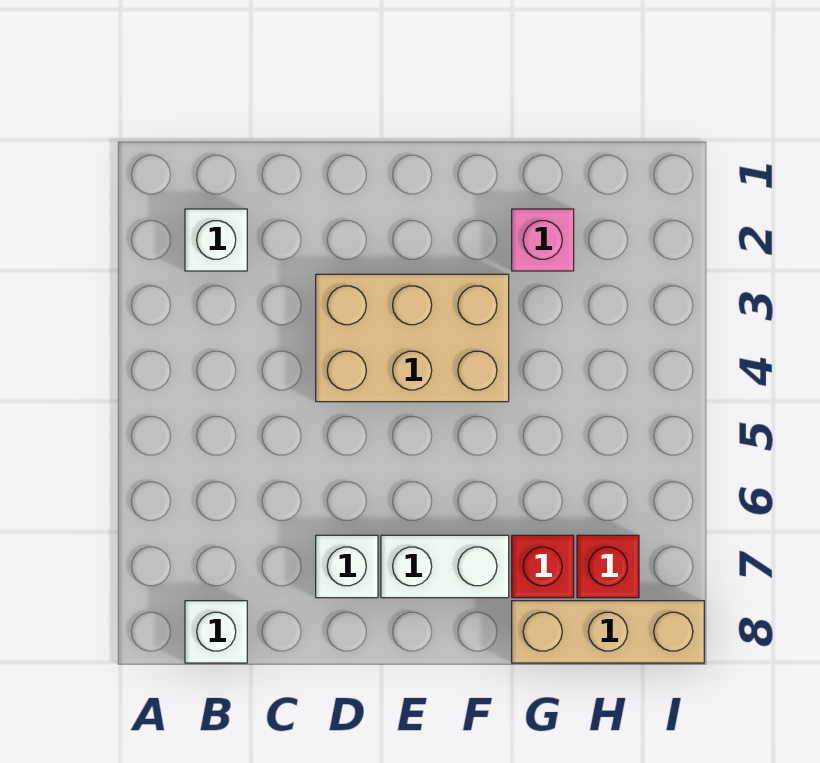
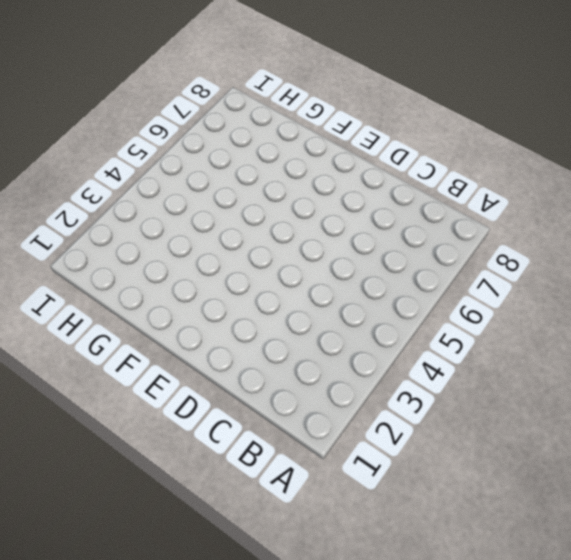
none -> white brick B2 level 1
none -> white brick B8 level 1

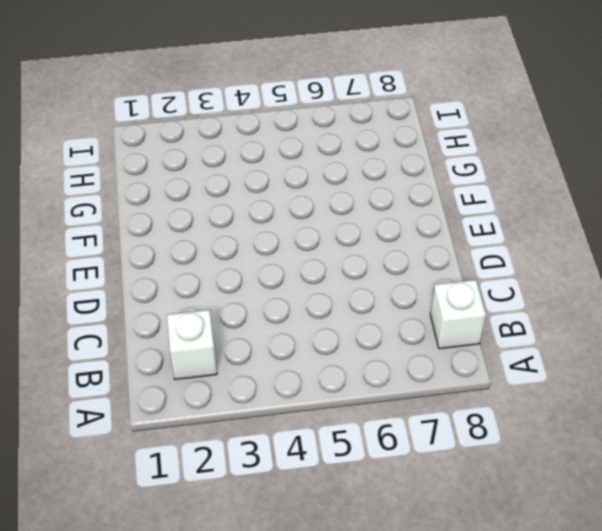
none -> tan brick D3:F4 level 1
none -> white brick D7 level 1

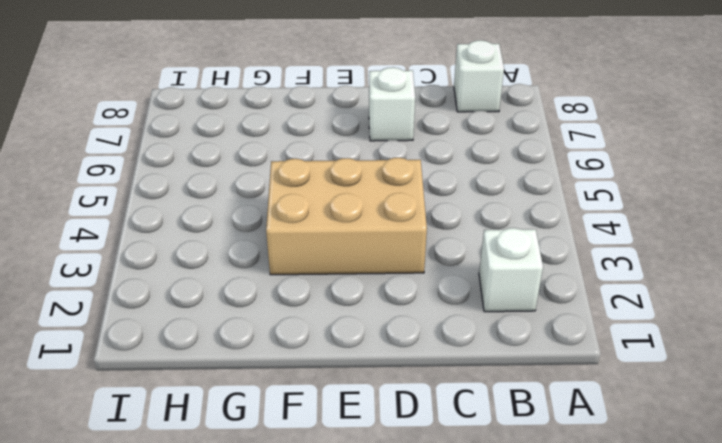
none -> white brick E7:F7 level 1
none -> pink brick G2 level 1

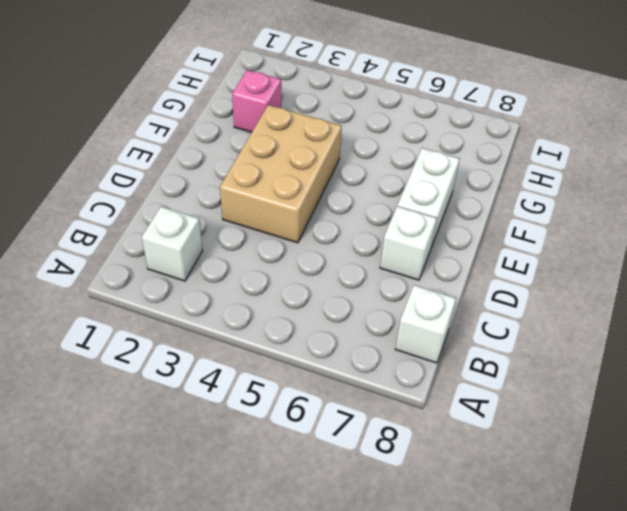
none -> red brick G7 level 1
none -> tan brick G8:I8 level 1

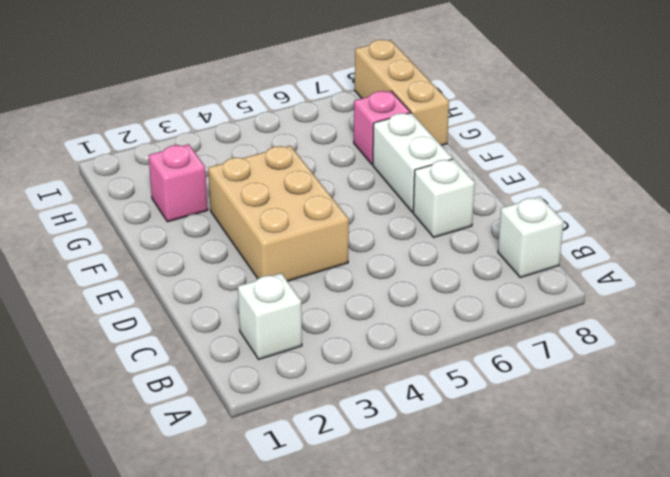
pink brick G7 level 1 -> red brick G7 level 1
none -> red brick H7 level 1

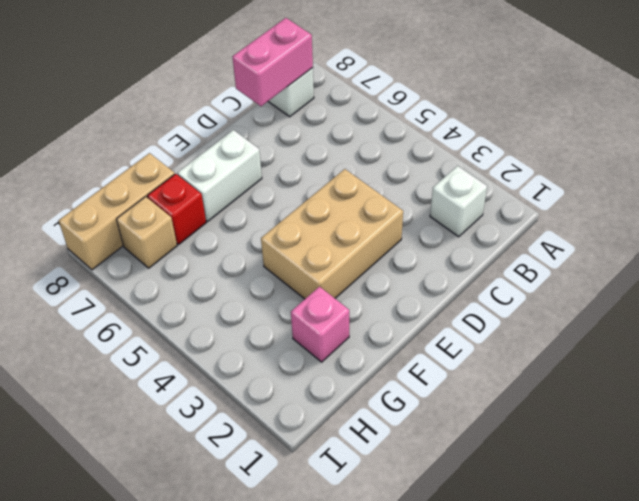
pink brick B8:C8 level 2 -> none
tan brick H7 level 1 -> red brick H7 level 1
none -> white brick D7 level 1

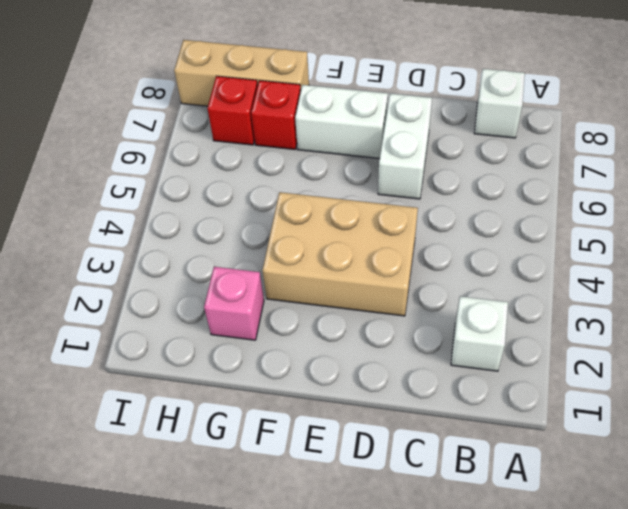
white brick D6:D7 level 1 -> white brick D7 level 1

